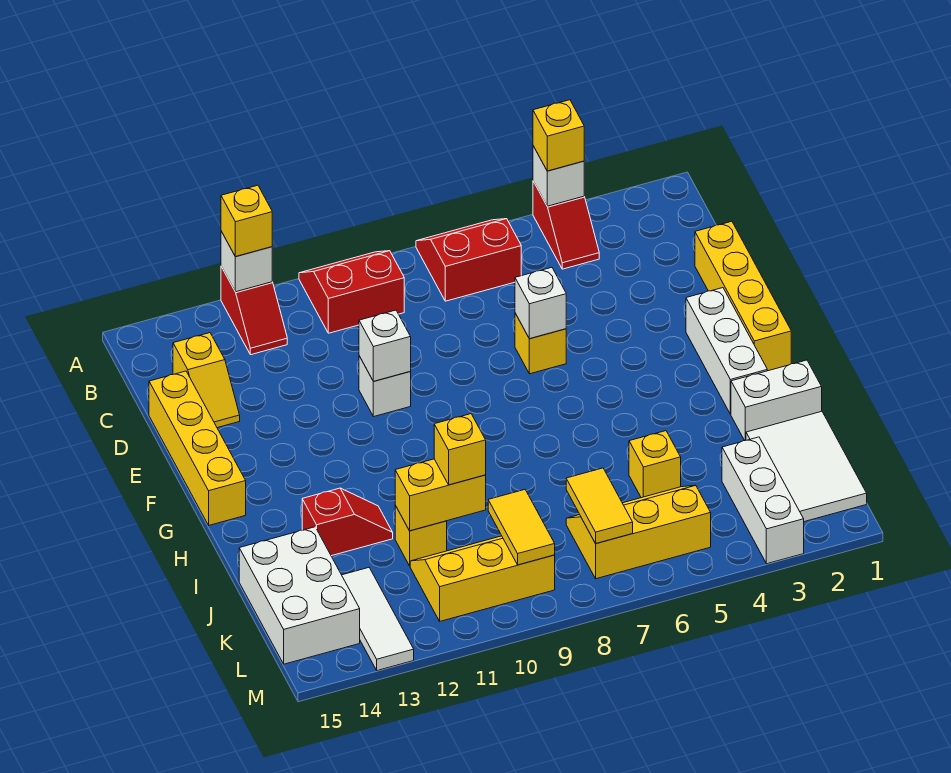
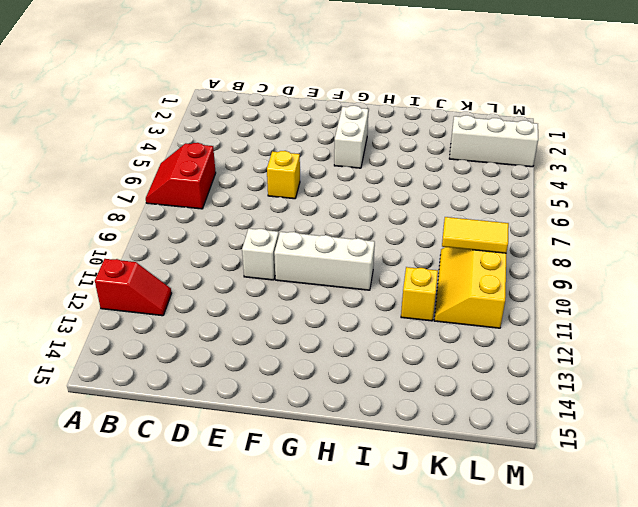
white brick F10:H10 level 1 -> white brick F2:H2 level 1
white brick G3:G4 level 1 -> white brick I1:I2 level 1
none -> red slope A4:B4 level 1 top A
none -> red slope A9:B10 level 1 top B
none -> yellow slope C14:D14 level 1 top C
none -> yellow brick D1:G1 level 1

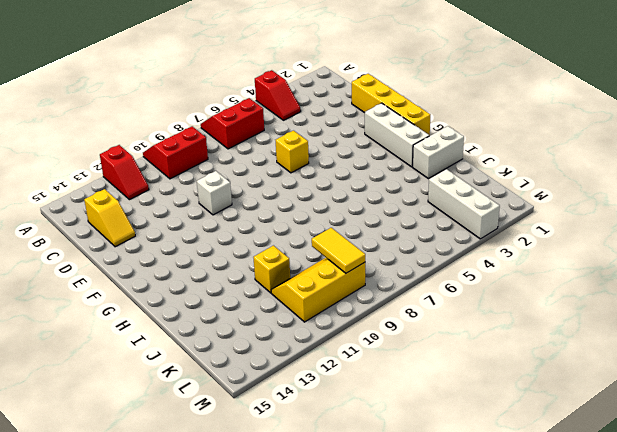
none -> yellow brick D15:G15 level 1
none -> red slope I12:I13 level 1 top 13
none -> white tile J1:L2 level 1
none -> yellow brick J5 level 1

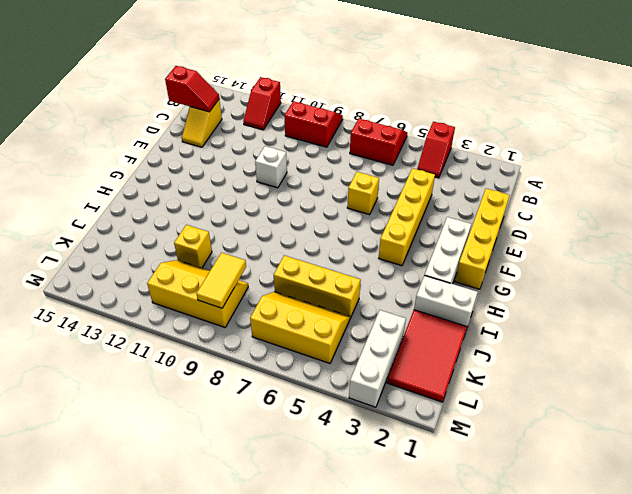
red slope C14:C15 level 2 top 15 -> red slope I12:I13 level 1 top 13
yellow brick D4:G4 level 1 -> yellow brick D15:G15 level 1
red tile J1:L2 level 1 -> white tile J1:L2 level 1
yellow brick J5:J7 level 1 -> yellow brick J5 level 1
none -> white brick J14:L15 level 1
none -> white tile K13:M13 level 1
none -> white brick A4 level 2
none -> white brick A12 level 2

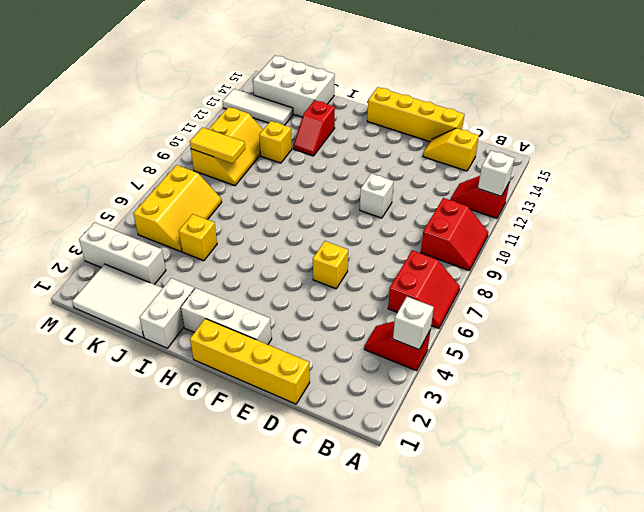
none -> white brick E6 level 2
none -> white brick E10 level 2
none -> yellow brick J10:J11 level 2
none -> yellow tile K7:L7 level 2

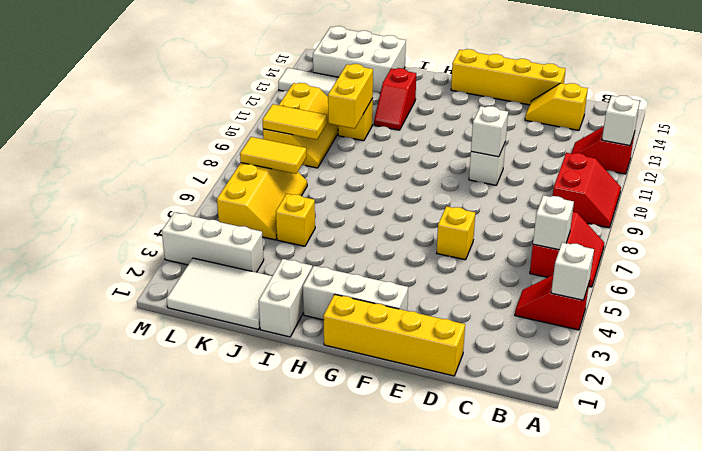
white brick B6 level 2 -> white brick E6 level 2
none -> yellow brick A4 level 3
none -> yellow brick A12 level 3
none -> yellow brick J10 level 3

